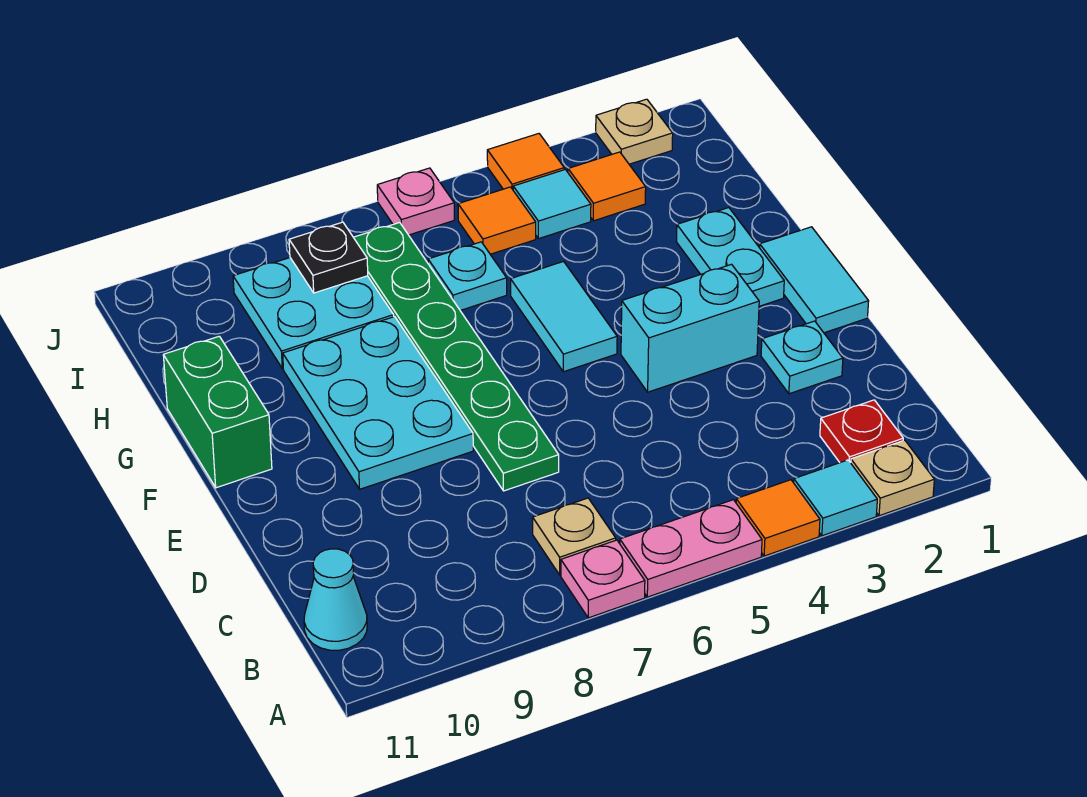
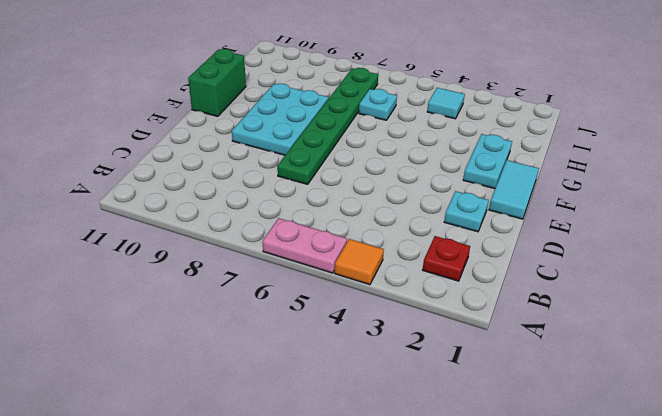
none -> tan plate A2 level 1
none -> cyan tile A3 level 1
none -> pink plate A7 level 1

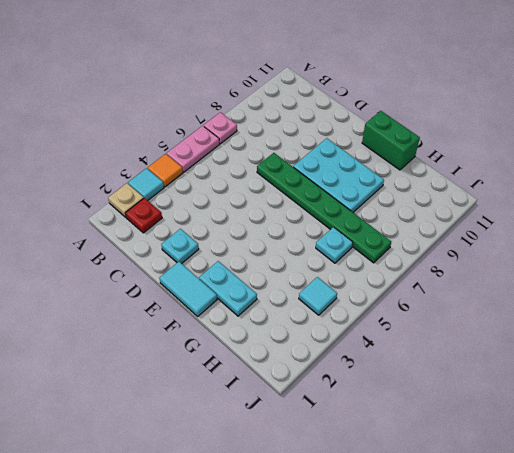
none -> tan plate B7 level 1
none -> cyan cone B11 level 1
none -> cyan brick E3:E4 level 1

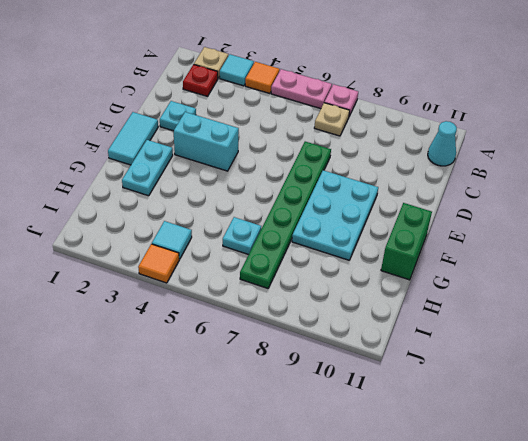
none -> cyan tile F5:G5 level 1
none -> cyan plate H8:I9 level 1
none -> orange tile I3 level 1

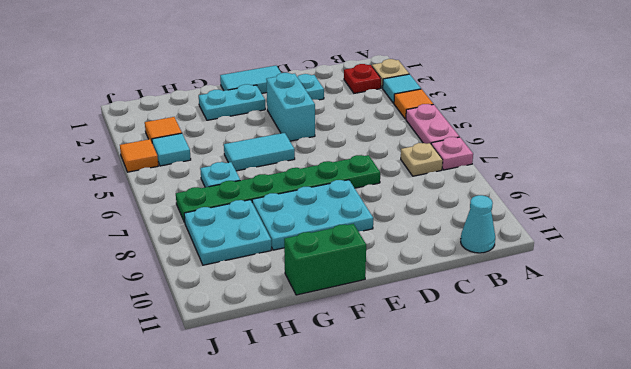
none -> orange tile I5 level 1
none -> tan plate J2 level 1
none -> pink plate J6 level 1

